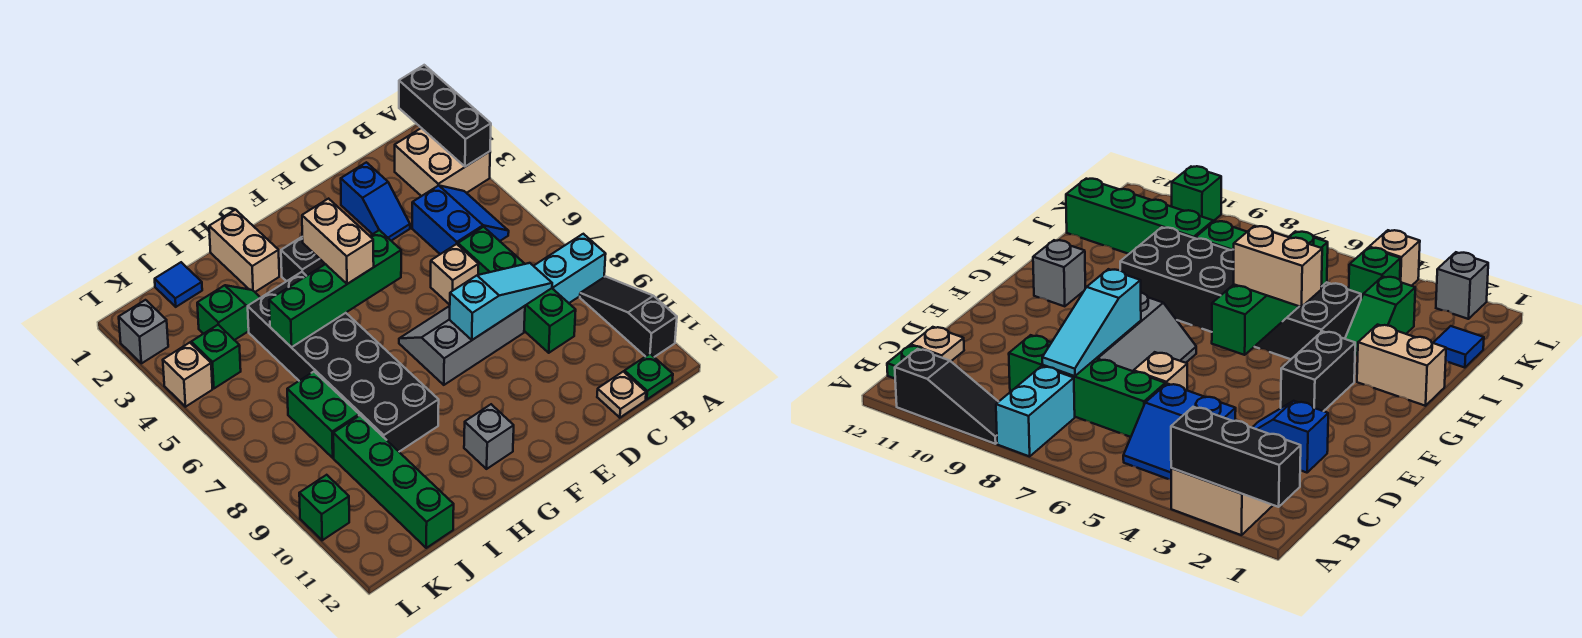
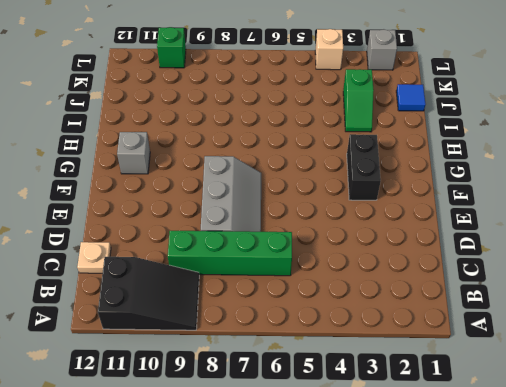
black slope A9:B11 level 1 top 11 -> black slope A9:A11 level 1 top 11
none -> tan brick A2:B3 level 1
none -> cyan brick A8:B8 level 1
none -> blue slope B4:C5 level 1 top C

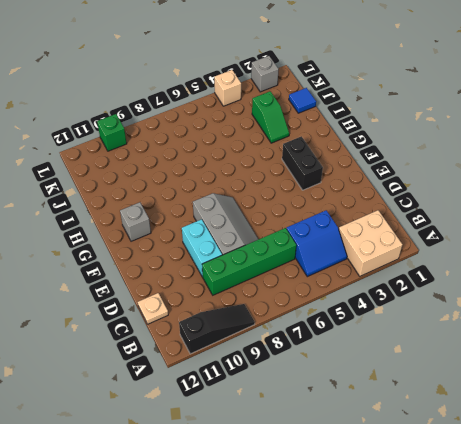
cyan brick D9:E9 level 1 -> cyan brick A8:B8 level 1
none -> green plate B12 level 1
none -> blue slope D2:D3 level 1 top 2
none -> tan brick D6 level 1

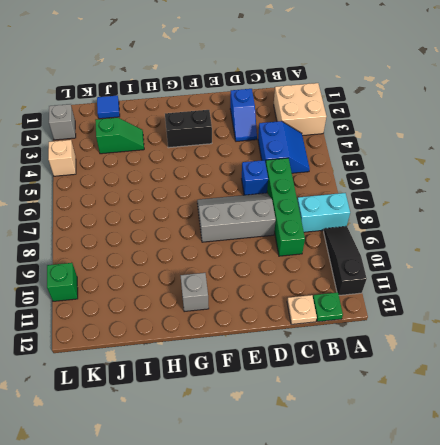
blue brick D6 level 1 -> tan brick D6 level 1
none -> tan brick H1:H2 level 1
none -> black brick H4:I9 level 1
none -> green brick J7:J8 level 1

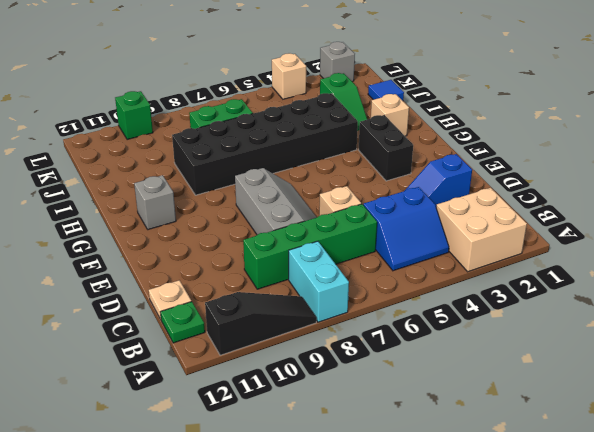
tan brick H2 level 1 -> tan brick H1:H2 level 1
none -> green brick J9:J12 level 1
none -> green brick K4 level 1
none -> black brick A1:A3 level 2

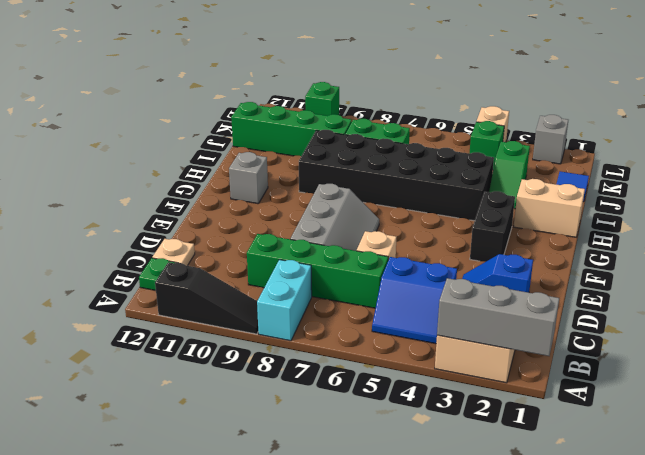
grey brick A1:A3 level 2 -> black brick A1:A3 level 2
none -> cyan slope C8:E8 level 2 top E
none -> green brick F5:I5 level 2
none -> tan brick G4:G5 level 3

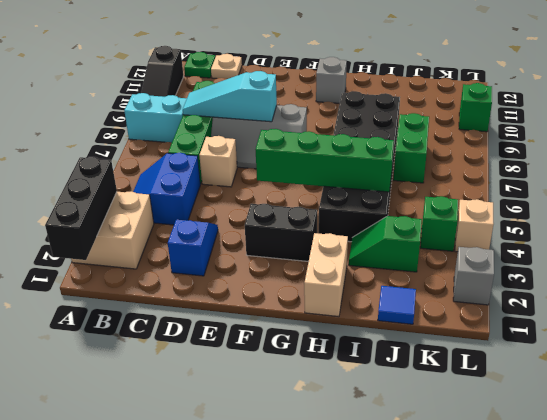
none -> green brick J9:J12 level 1
none -> tan brick G4:G5 level 3

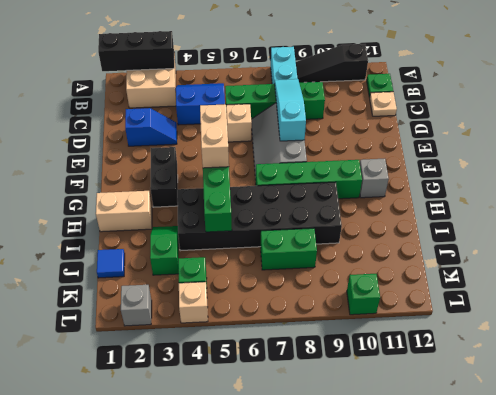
tan brick F5:G5 level 3 -> tan brick G4:G5 level 3
green brick G7:G10 level 1 -> green brick J9:J12 level 1

